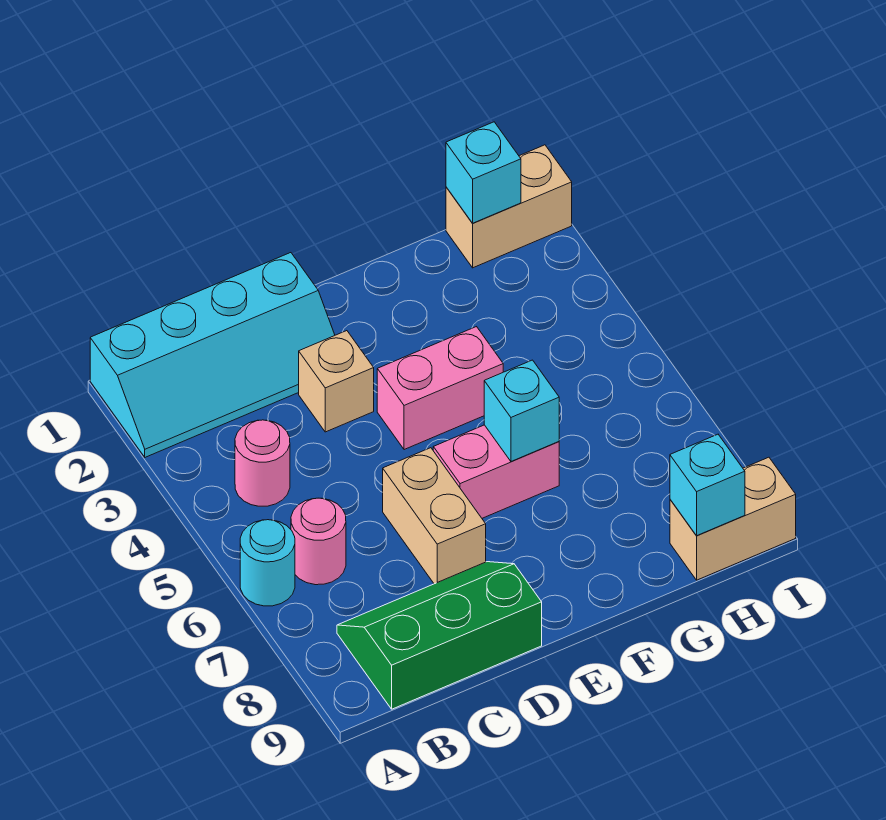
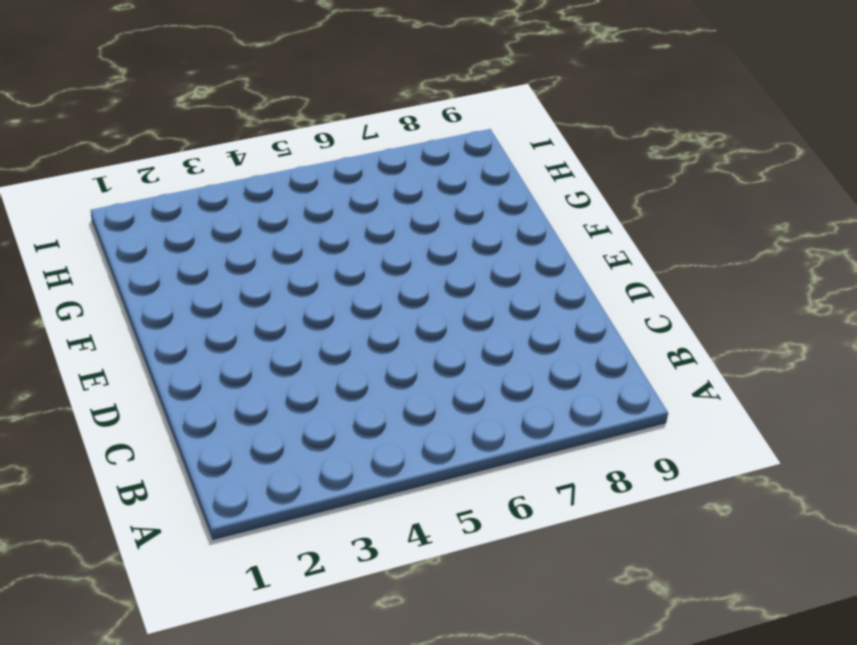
none -> cyan slope A1:D2 level 1 top 1
none -> cyan round brick A6 level 1
none -> pink round brick B4 level 1

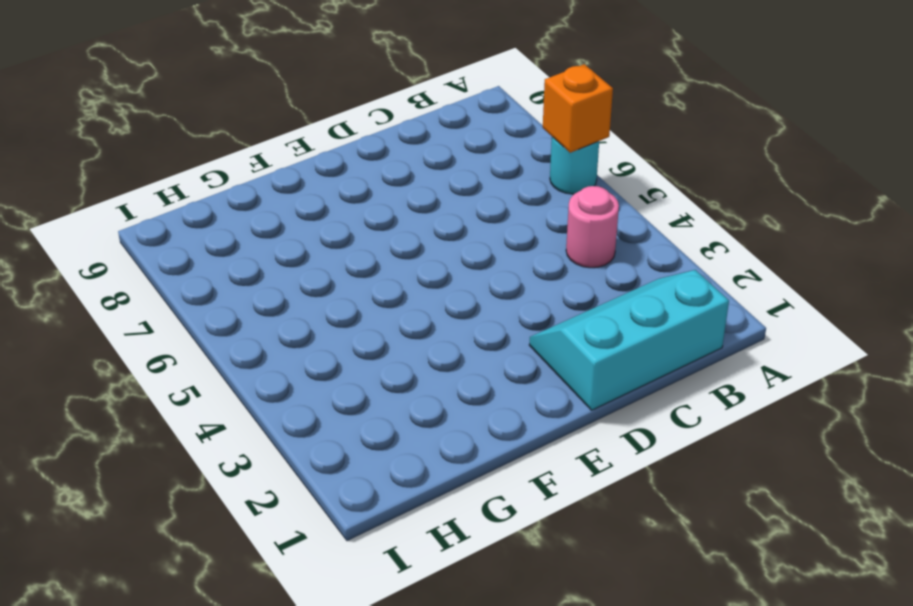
orange brick A6 level 2 -> none
cyan slope B1:D2 level 1 top 1 -> cyan slope A1:D2 level 1 top 1
none -> pink round brick B6 level 1
none -> green slope B8:D9 level 1 top 9
none -> tan brick D3 level 1

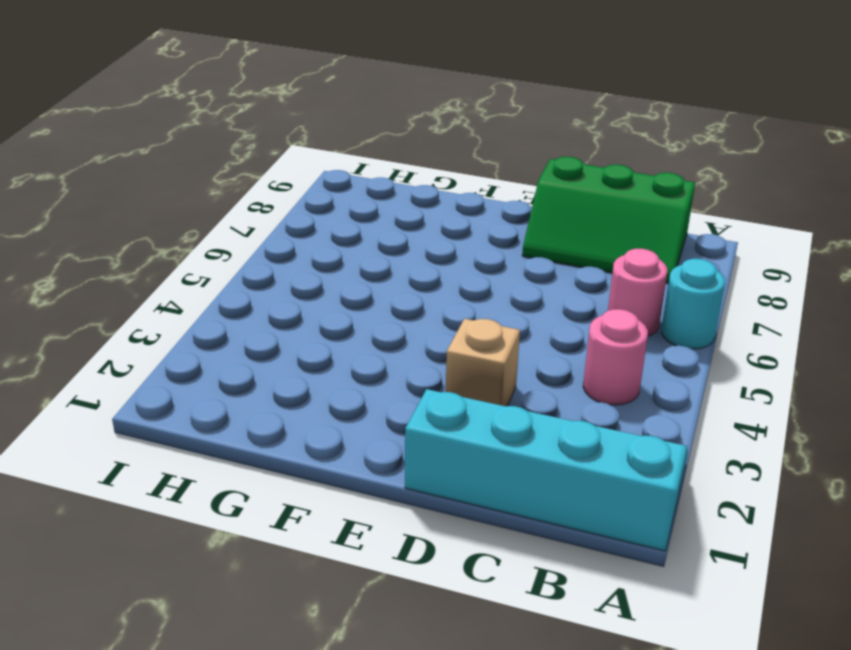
none -> tan brick D6:D7 level 1
none -> pink brick E4:F4 level 1
none -> pink brick E6:F6 level 1

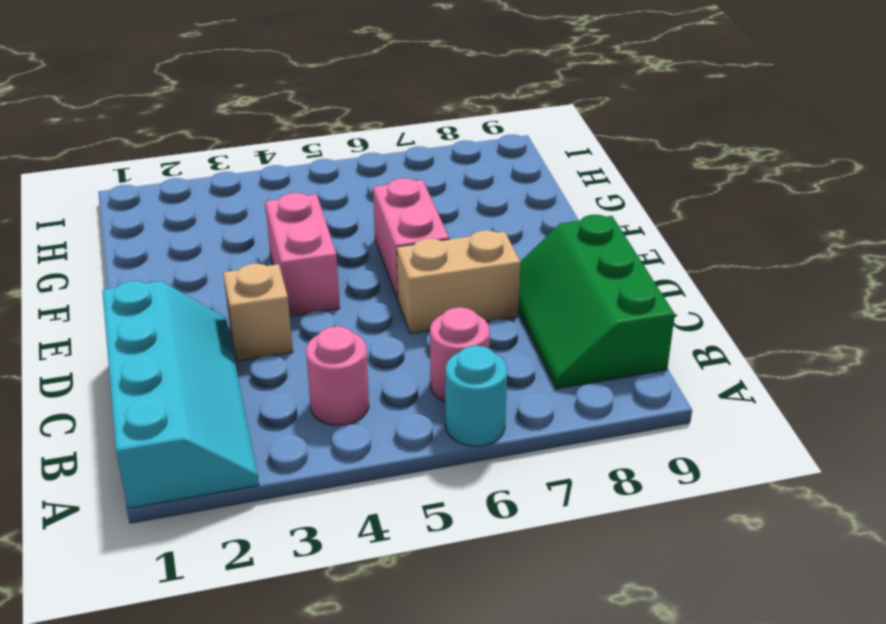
none -> tan brick H1:I1 level 1
none -> tan brick H9:I9 level 1
none -> cyan brick F6 level 2

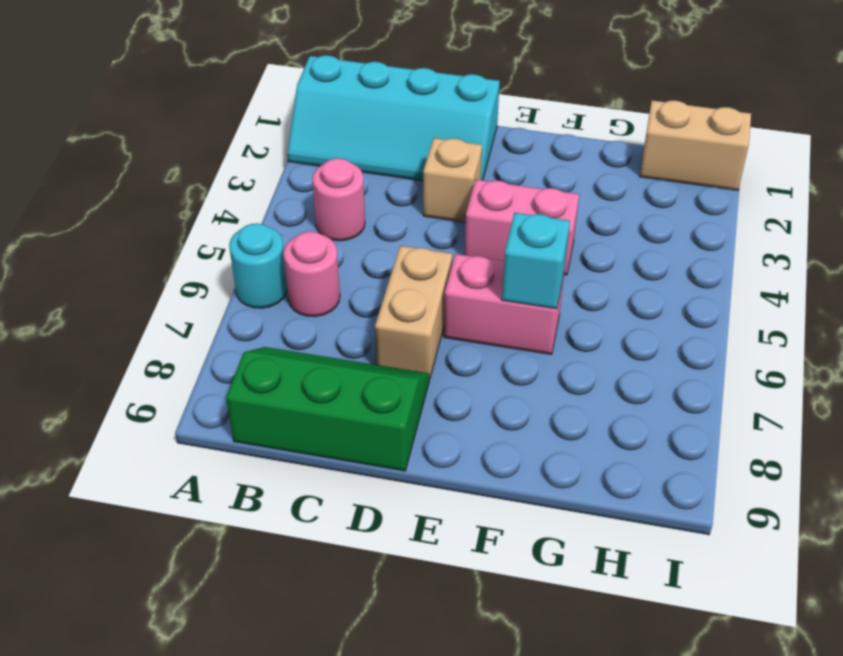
none -> tan brick H9:I9 level 1
none -> cyan brick H1 level 2
none -> cyan brick H9 level 2

